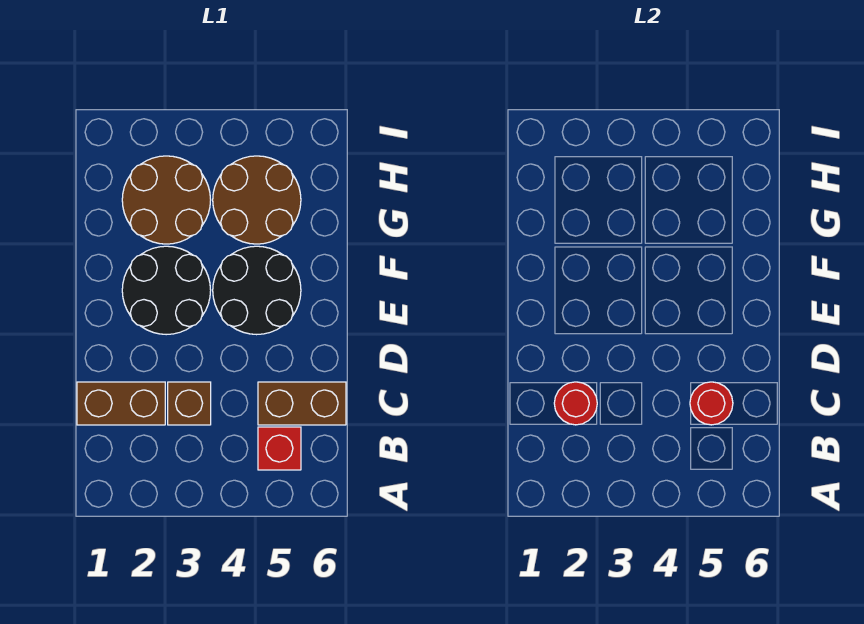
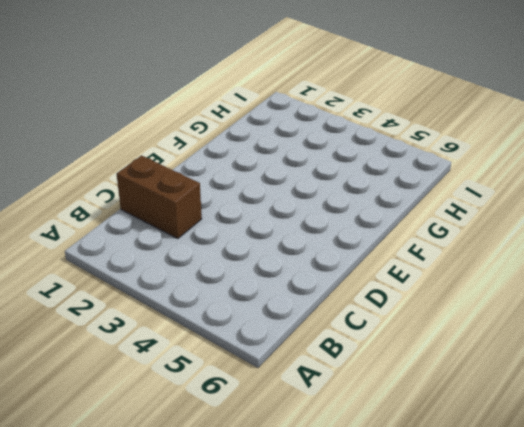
none -> red brick B5 level 1
none -> brown brick C3 level 1

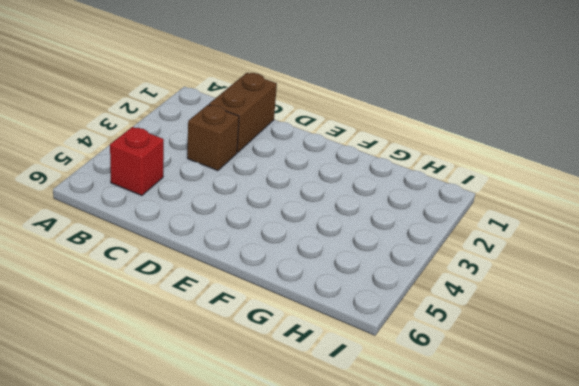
none -> brown brick C5:C6 level 1
none -> black round brick E2:F3 level 1

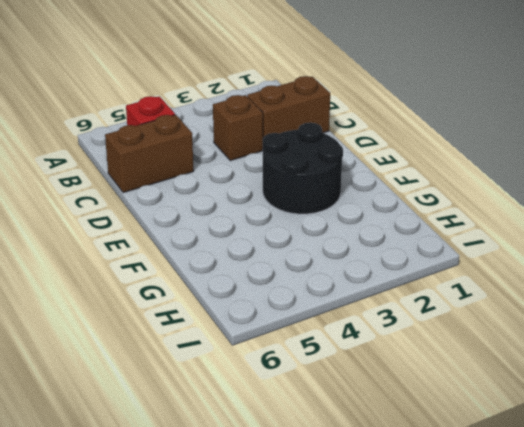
none -> black round brick E4:F5 level 1
none -> brown round brick G2:H3 level 1

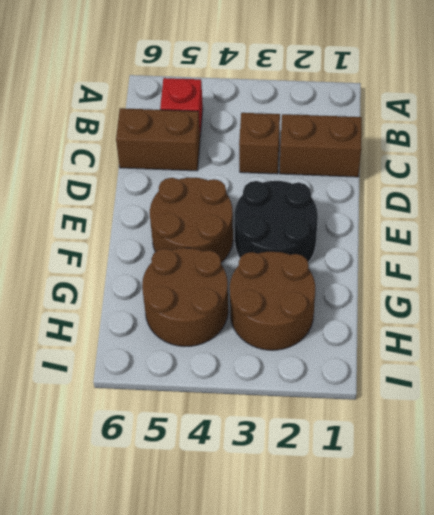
brown round brick E4:F5 level 1 -> black round brick E4:F5 level 1
none -> red round brick C2 level 2
none -> red round brick C5 level 2

